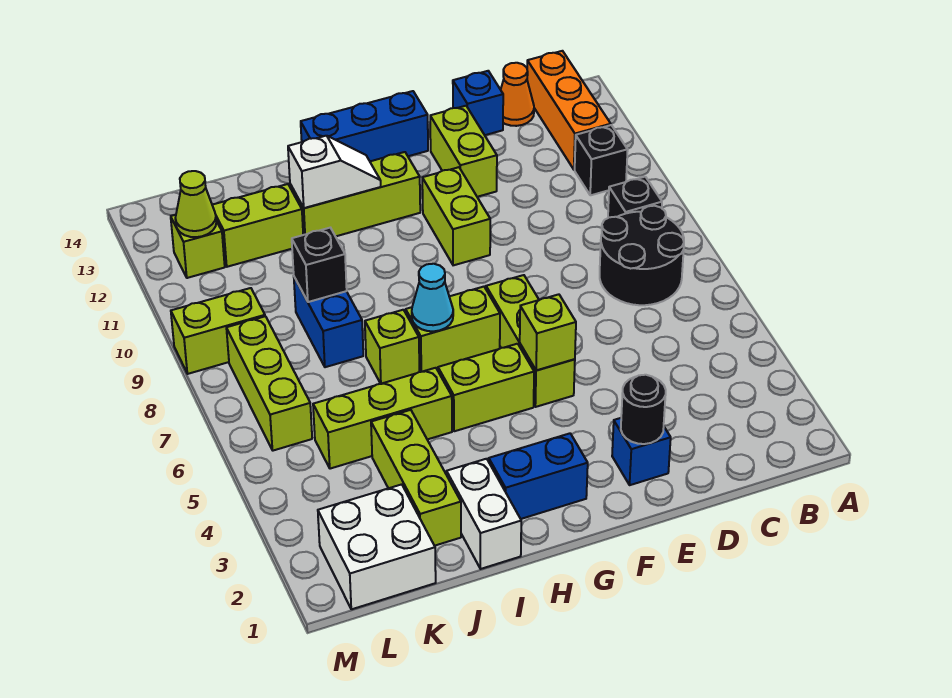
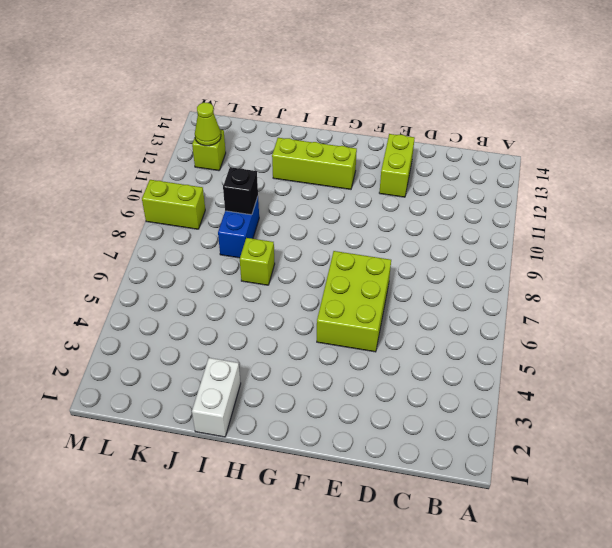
lime brick E5:F7 level 1 -> lime brick F5:F7 level 1
none -> black round brick B7:C8 level 1
none -> black brick B9 level 1
none -> black brick B11 level 1
none -> orange brick B12:B14 level 1

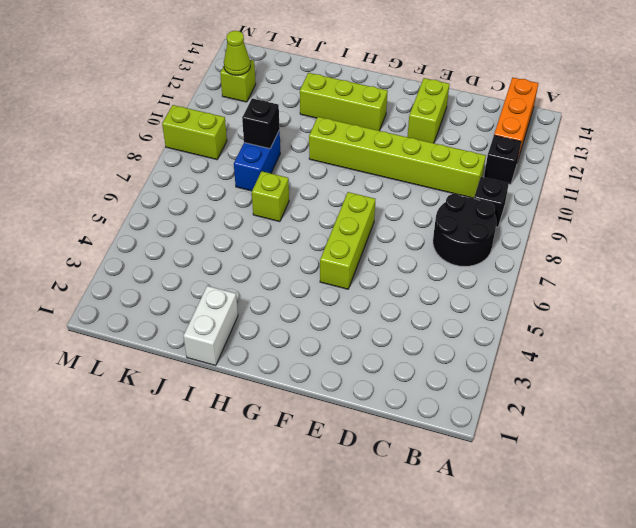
lime brick C10:H10 level 1 -> lime brick F10:F11 level 1
none -> orange cone C14 level 1
none -> blue brick D14 level 1
none -> blue brick E2 level 1
none -> blue brick F14:H14 level 1

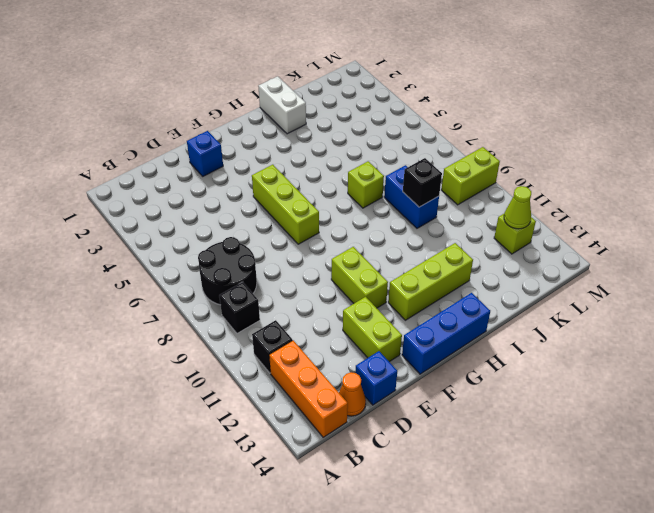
none -> blue brick G2:H2 level 1
none -> lime brick G5:H5 level 1
none -> lime brick G7:H7 level 1
none -> lime brick I5:K5 level 1

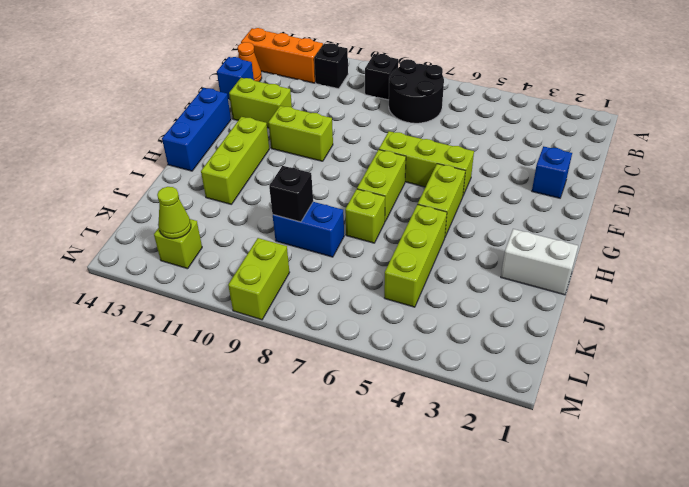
none -> blue brick G2:H2 level 1
none -> lime brick J2:J4 level 1
none -> lime brick J12:K12 level 1
none -> white brick K1:L2 level 1

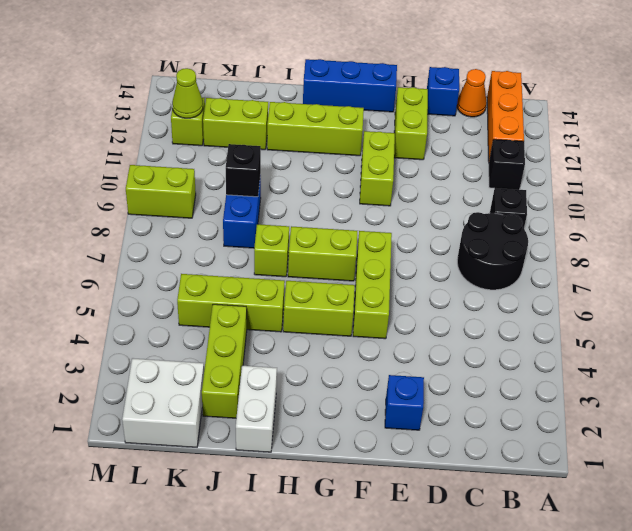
none -> blue brick G2:H2 level 1
none -> lime brick L6:L8 level 1
none -> black round brick E2 level 2
none -> lime brick F5 level 2

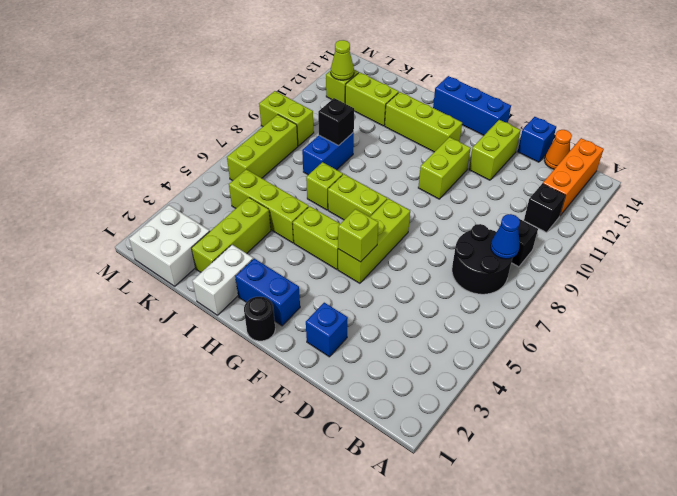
blue cone B8 level 2 -> none
black round brick G1 level 1 -> black round brick E2 level 2
none -> cyan cone H7 level 2
none -> white slope H12:I12 level 2 top I

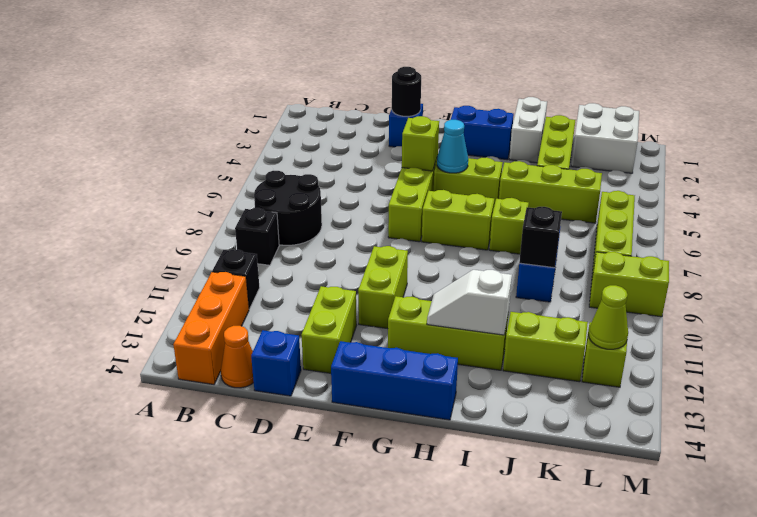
cyan cone G5 level 2 -> cyan cone H7 level 2

